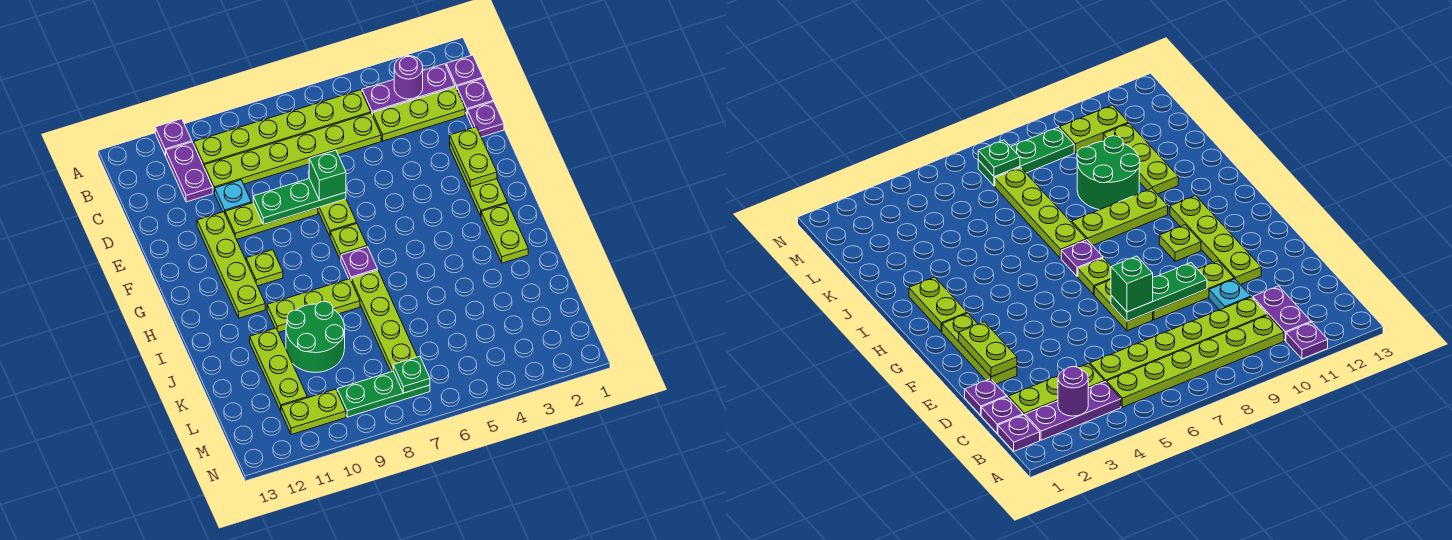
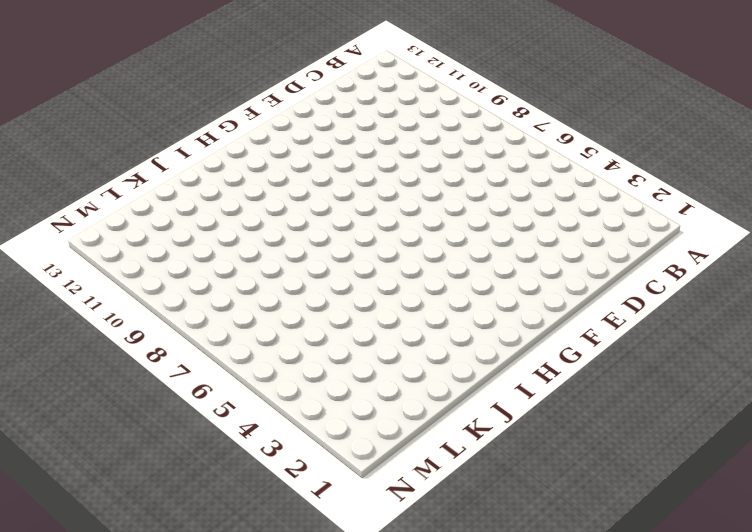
none -> purple plate A11 level 1
none -> purple plate B1 level 1
none -> purple plate B2:B4 level 1

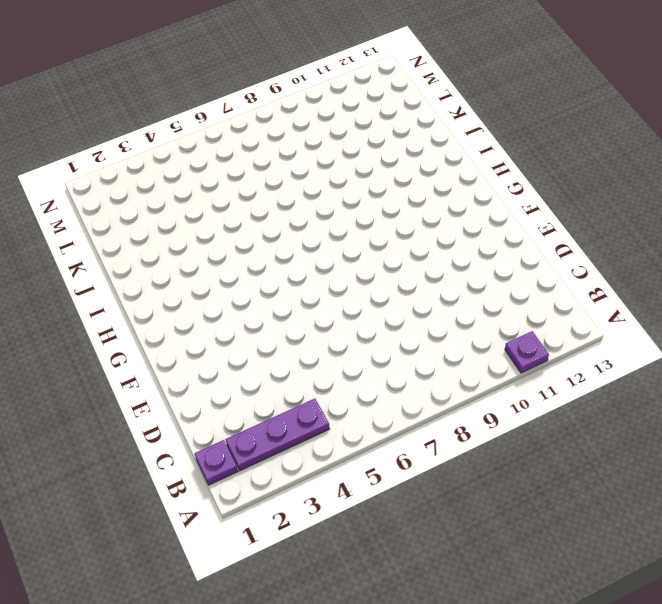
none -> lime plate B5:B10 level 1
none -> purple plate B11:C11 level 1
none -> purple plate C1 level 1

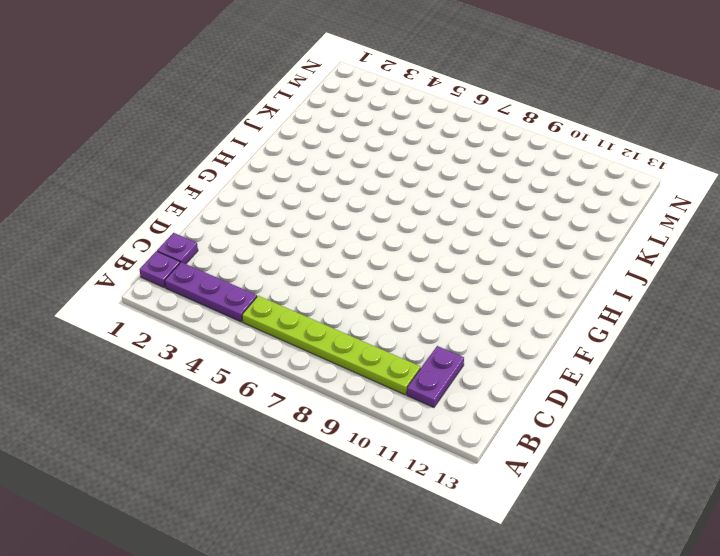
none -> purple plate A11 level 1
none -> lime plate C2:C4 level 1
none -> lime plate C5:C10 level 1

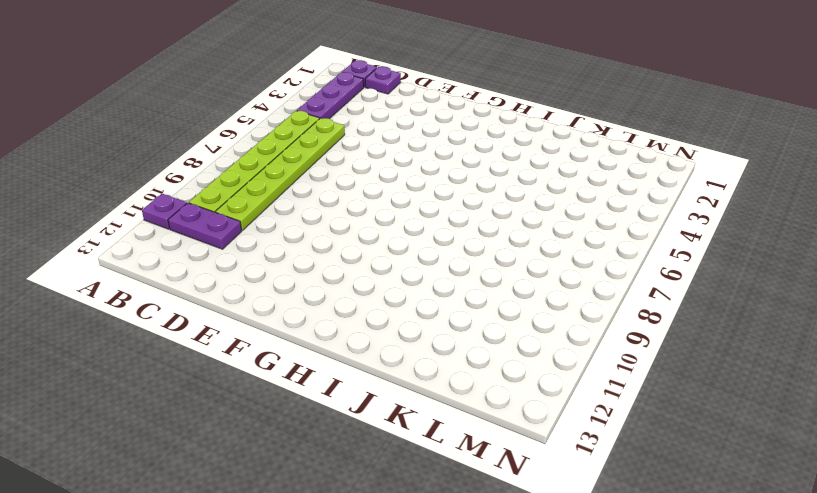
none -> lime plate C2:C4 level 1
none -> purple plate D1 level 1
none -> cyan plate D10 level 1

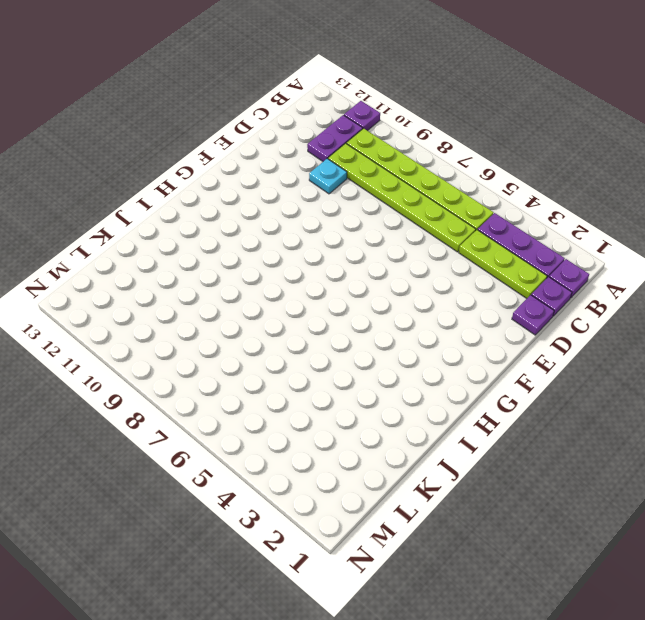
none -> lime plate E2:G2 level 1
none -> lime plate E7:F7 level 1
none -> lime plate E8:E10 level 1

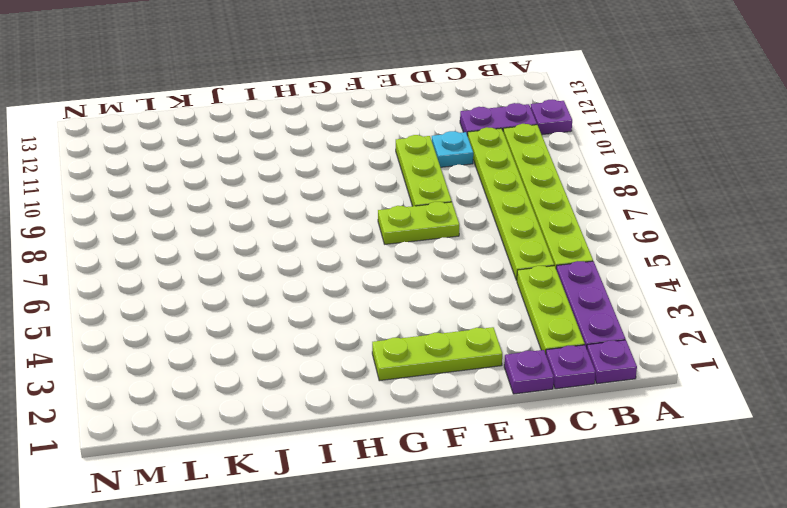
none -> lime plate E11:H11 level 1
none -> lime plate G7 level 1
none -> lime plate G10 level 1

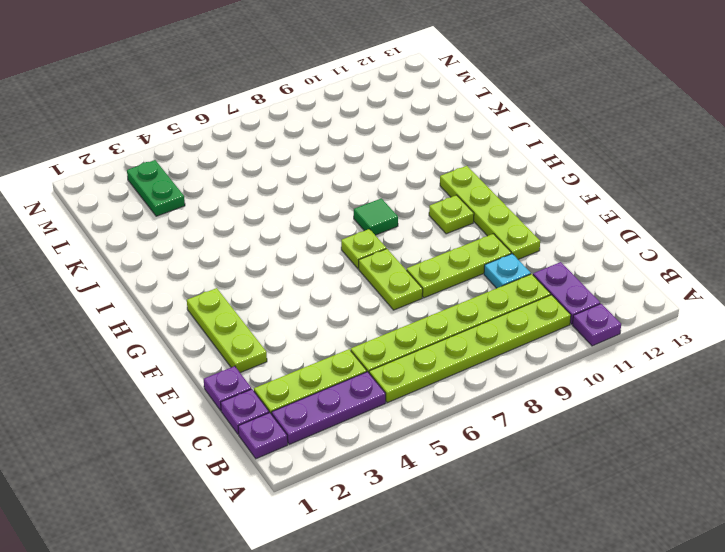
green tile H8 level 1 -> none
green plate L3:M3 level 1 -> none
none -> lime plate H2:I2 level 1
none -> purple plate H7 level 1
none -> lime plate I7:L7 level 1

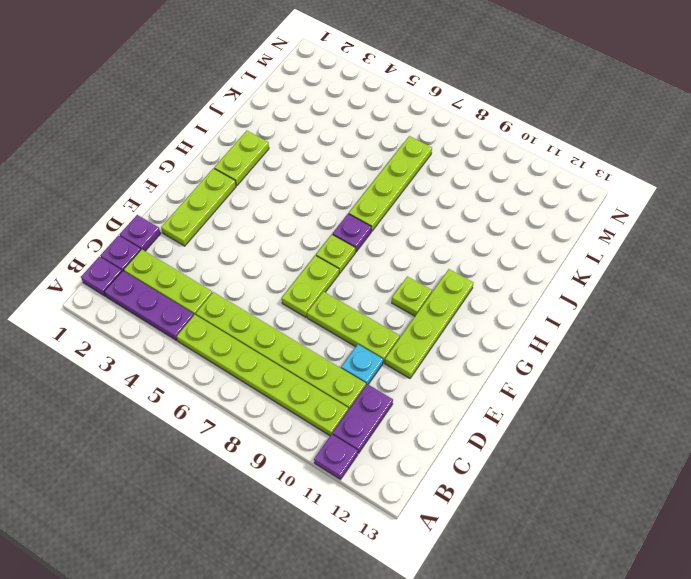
none -> lime plate I8:I10 level 1
none -> green round brick J9:K10 level 1
none -> lime plate J11:L11 level 1

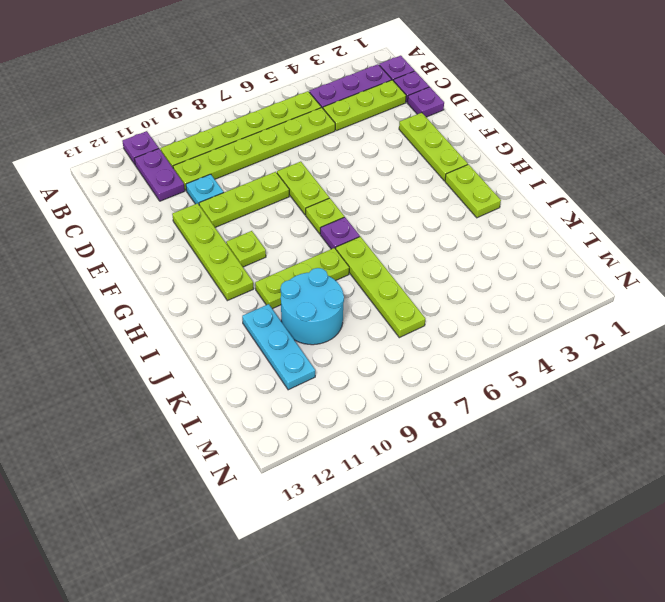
cyan round brick J9:K10 level 1 -> green round brick J9:K10 level 1
cyan plate J11:L11 level 1 -> lime plate J11:L11 level 1
none -> green plate M7:M9 level 1
none -> lime plate M10:M11 level 1
none -> purple round brick B3 level 2

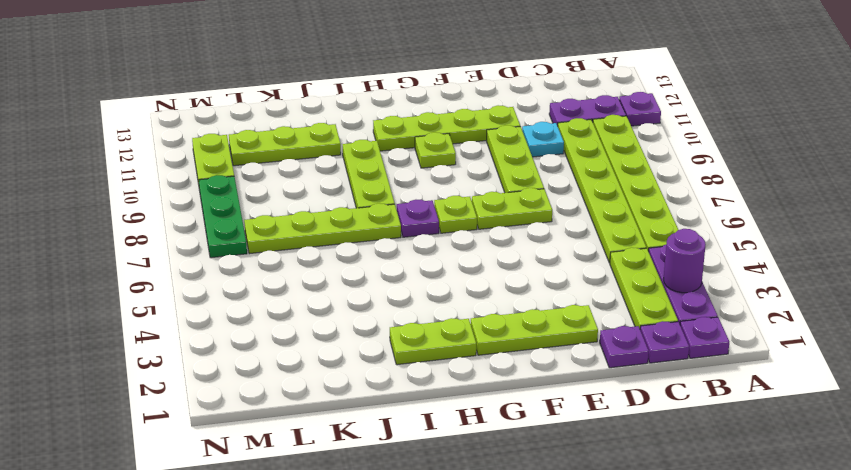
none -> green round brick J9:K10 level 1
none -> lime plate E2:F2 level 2
none -> green plate E7:E9 level 2

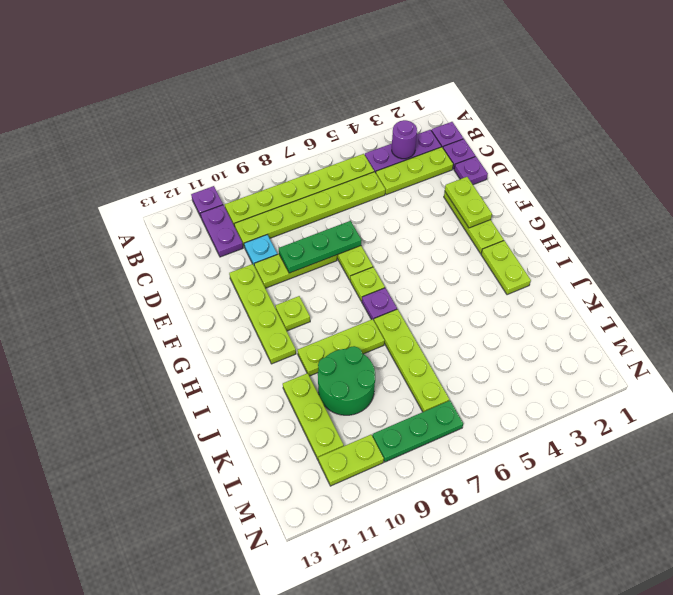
none -> green plate M7 level 2
none -> green brick E7 level 3

